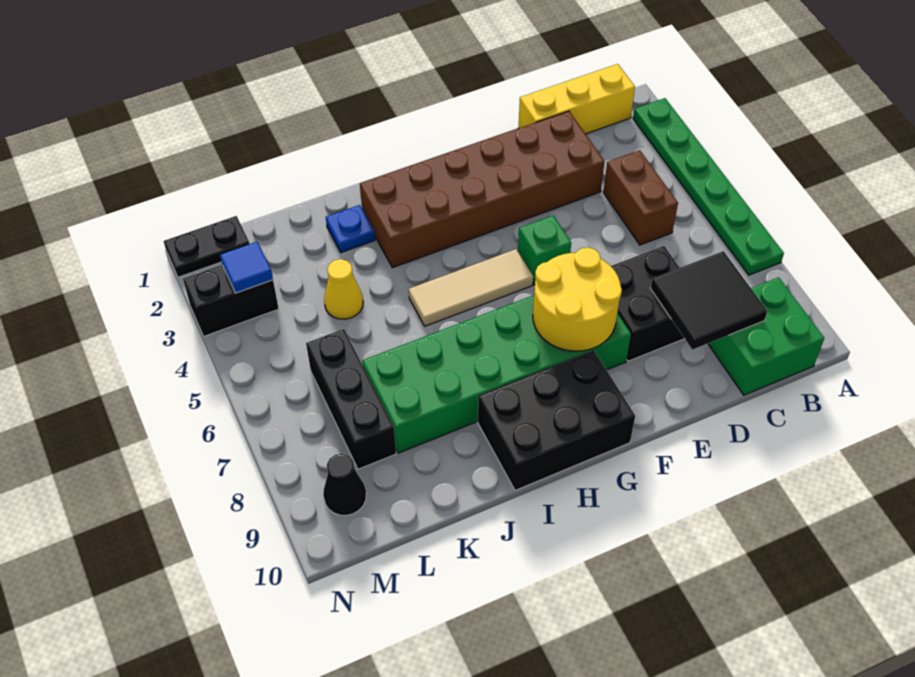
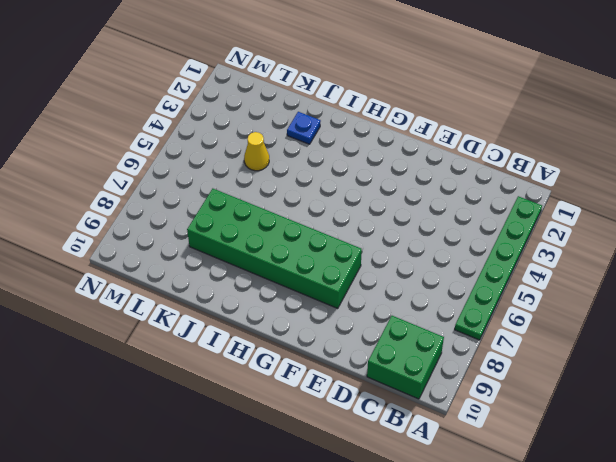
none -> yellow brick B1:D1 level 1
none -> brown brick C4:C5 level 1
none -> brown brick D2:I3 level 1

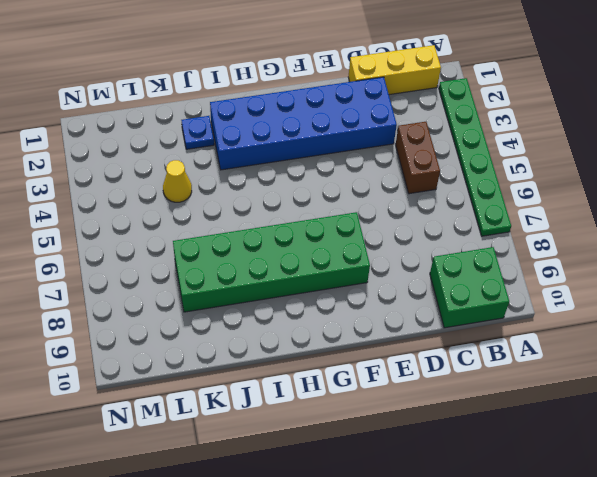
blue brick D2:I3 level 1 -> brown brick D2:I3 level 1
none -> black brick D7:E8 level 1
none -> green brick F5 level 1
none -> tan tile G5:I5 level 1

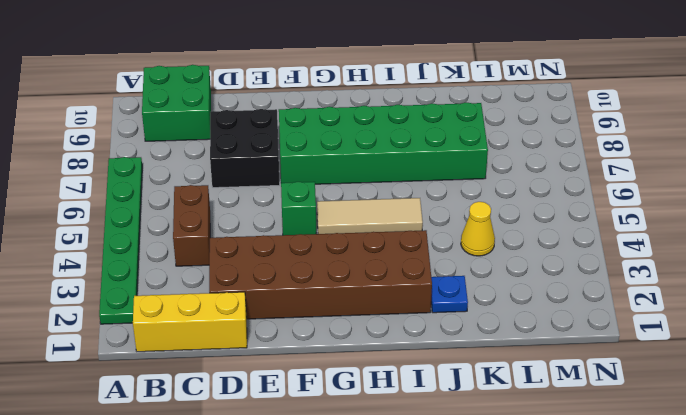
none -> black brick G9:I10 level 1
none -> black brick L6:L8 level 1
none -> black plate M1:N1 level 1

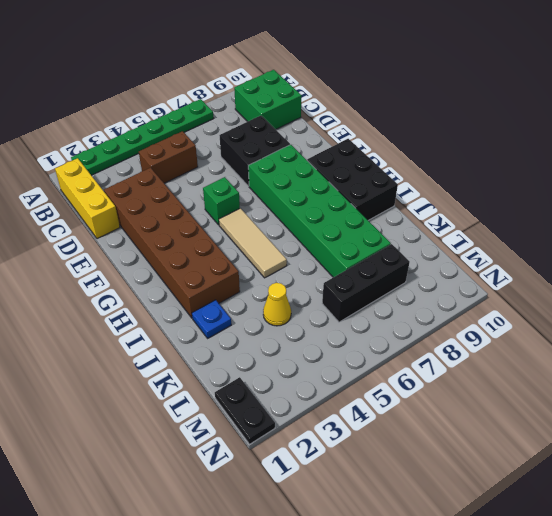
none -> black brick M3:N3 level 1
none -> black cone M9 level 1
none -> black tile C8:D9 level 2

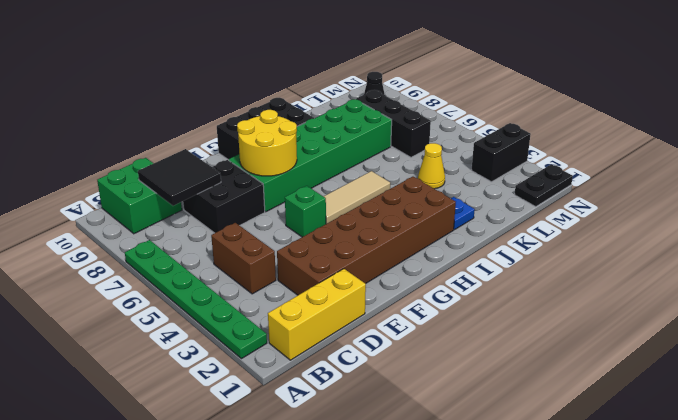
none -> blue tile M3 level 2

